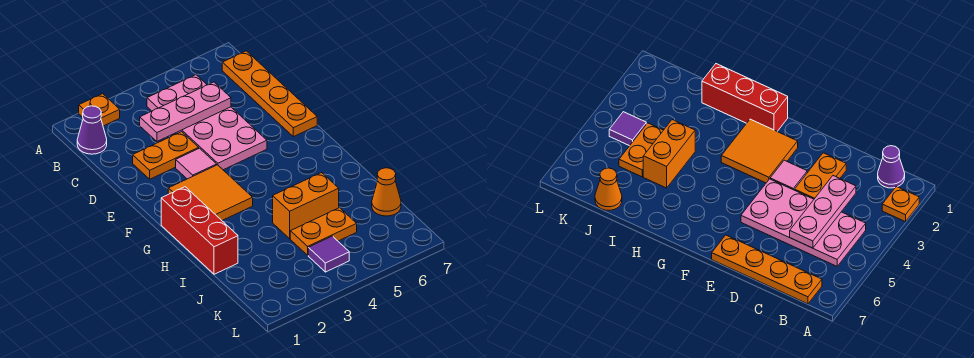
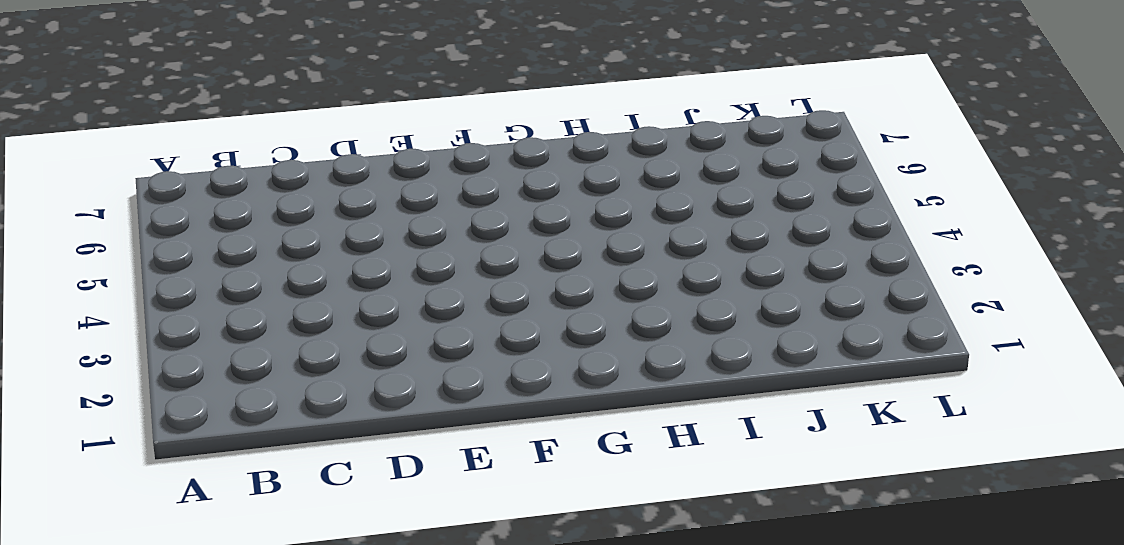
none -> orange plate A2 level 1
none -> purple cone B1 level 1
none -> pink plate B4:E5 level 1

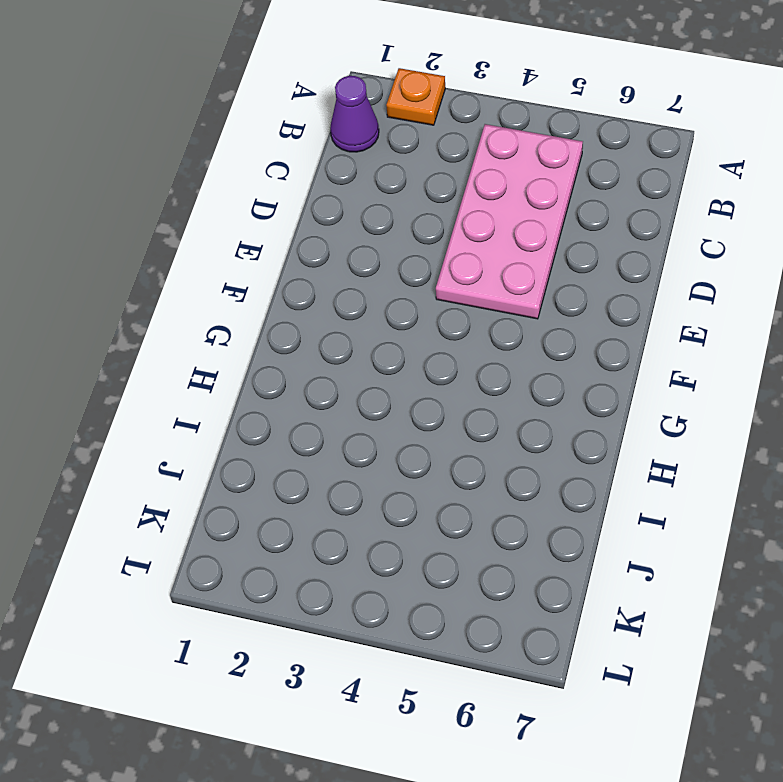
none -> orange plate B7:E7 level 1
none -> orange plate D2:D3 level 1
none -> pink tile E3 level 1

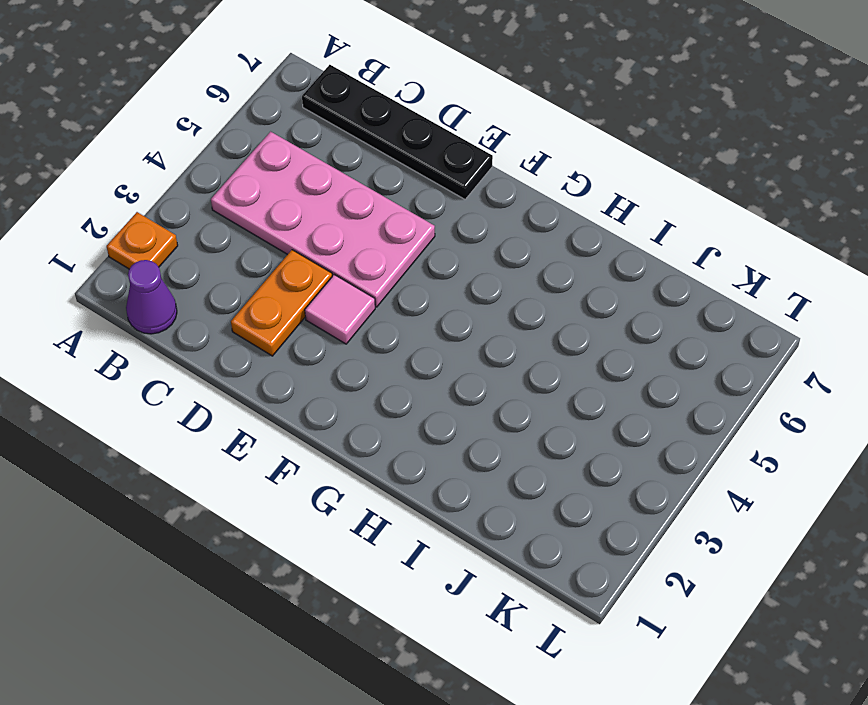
black plate B7:E7 level 1 -> orange plate B7:E7 level 1
none -> orange tile F2:G3 level 1
none -> red brick G1:I1 level 1
none -> orange brick I4:I5 level 1

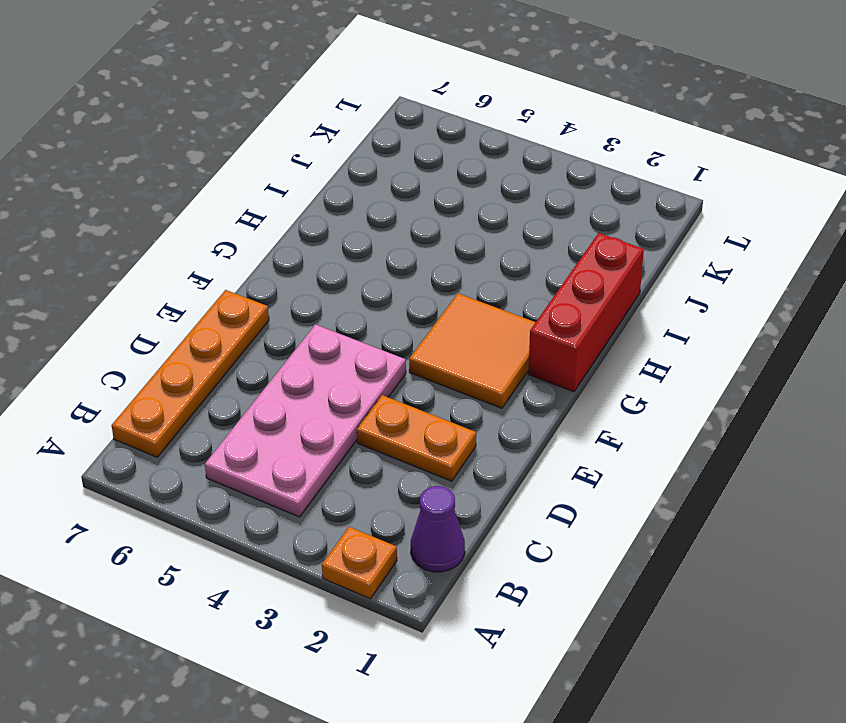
none -> pink tile E3 level 1
none -> orange brick I4:I5 level 1
none -> orange plate J4:J5 level 1

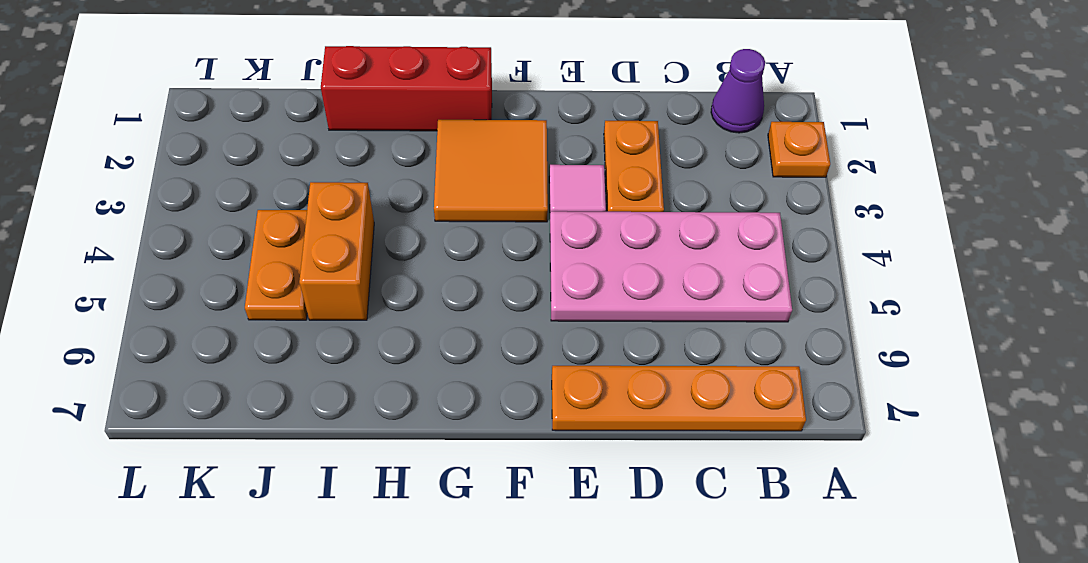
none -> orange cone J7 level 1
none -> purple tile K4 level 1
none -> pink plate C3:C5 level 2

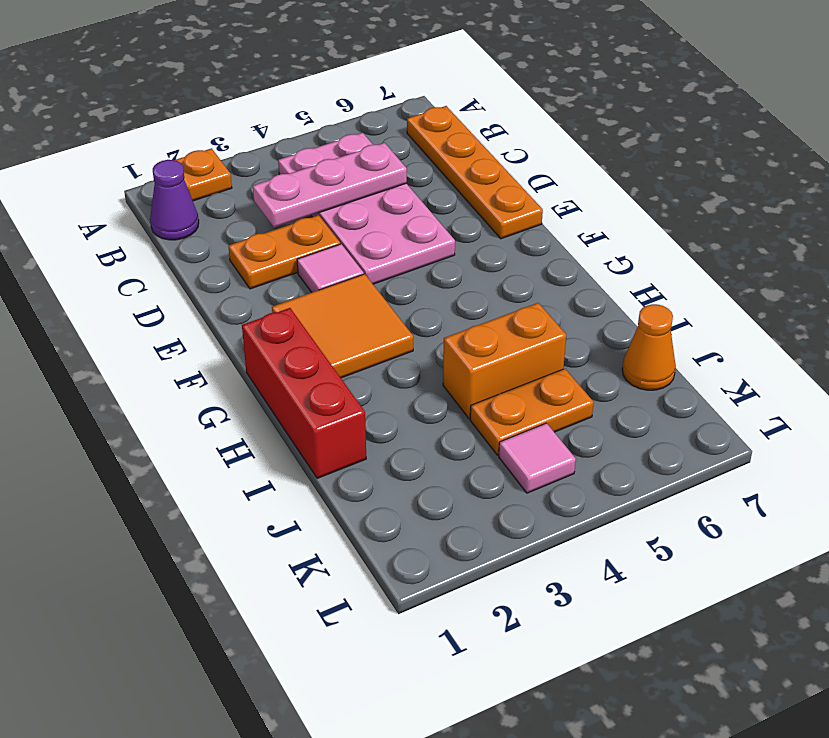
pink tile K4 level 1 -> purple tile K4 level 1

